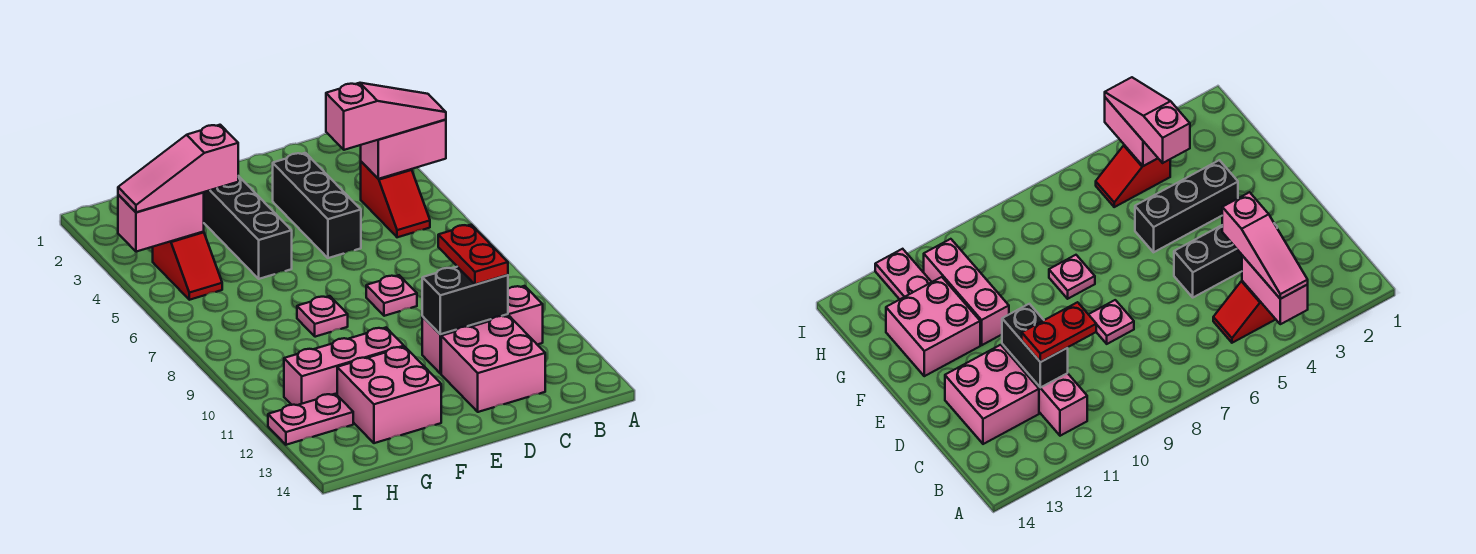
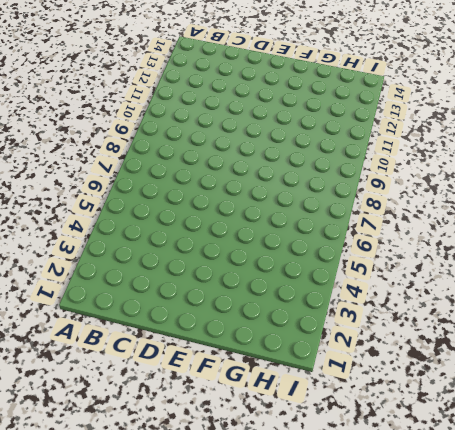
none -> red slope B4:B5 level 1 top 4
none -> pink brick B11:D11 level 1
none -> pink brick C12:D13 level 1

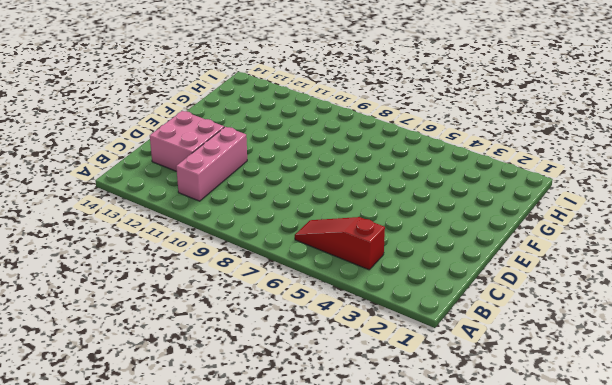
red slope B4:B6 level 1 top 4 -> red slope B4:B5 level 1 top 4
none -> black brick D3:D5 level 1
none -> pink plate D8 level 1
none -> black brick F3:F5 level 1

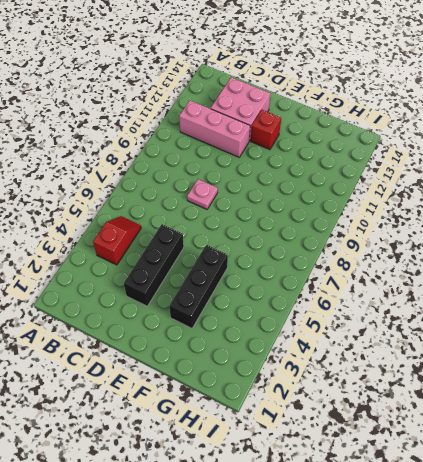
red brick E12 level 1 -> none
none -> pink plate F8 level 1
none -> pink brick F11:H11 level 1
none -> pink brick F12:G13 level 1

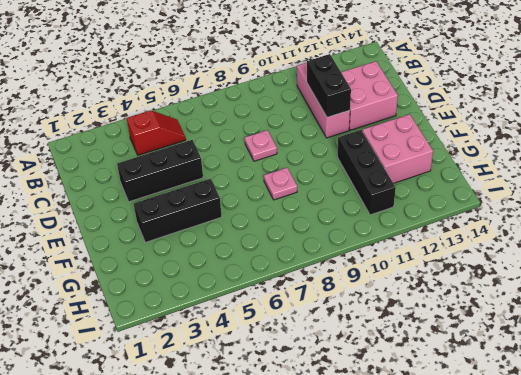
black brick F11:H11 level 1 -> pink brick F11:H11 level 1
none -> red slope H4:H5 level 1 top 4
none -> pink plate H12:I12 level 1
none -> pink brick A4:B4 level 2

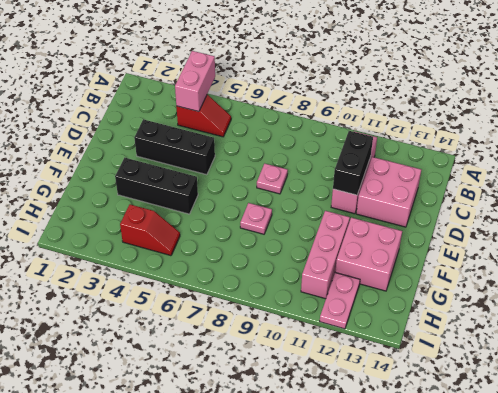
none -> pink brick H4:I4 level 2
none -> pink slope A4:C4 level 3 top C
none -> red plate C10:C11 level 3

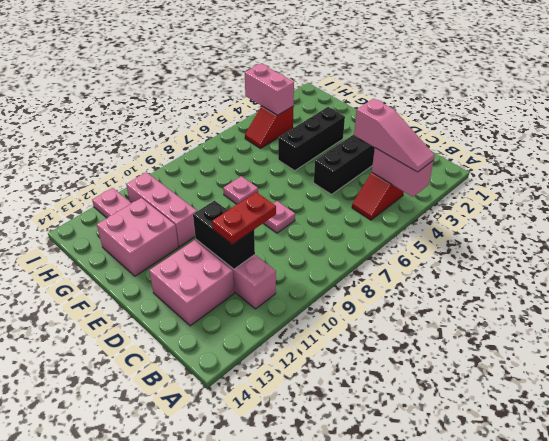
none -> pink slope G4:I4 level 3 top G

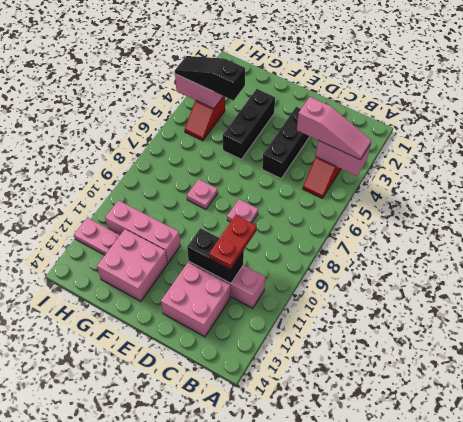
black slope G4:I4 level 3 top G -> pink slope G4:I4 level 3 top G

